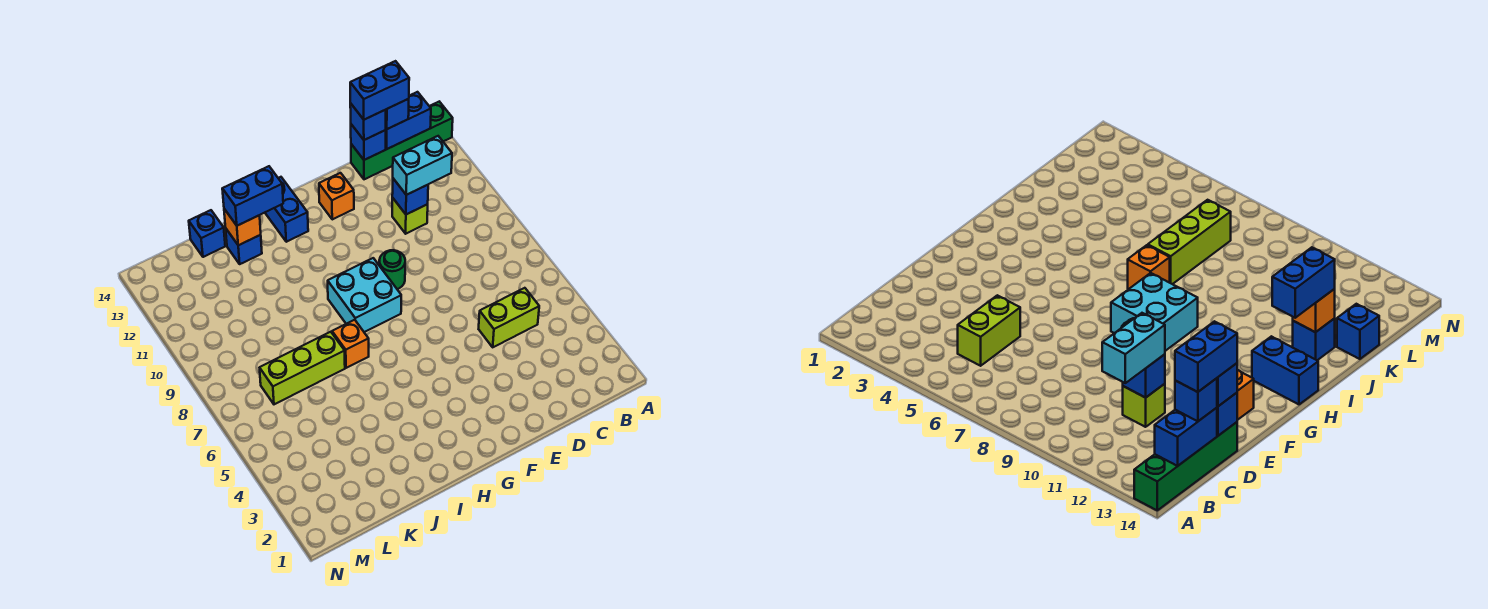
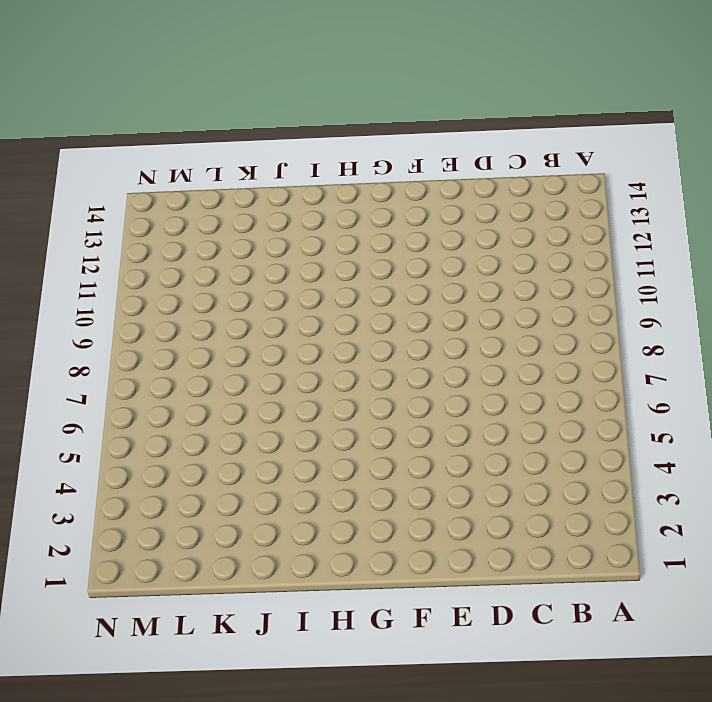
none -> green brick A14:D14 level 1
none -> lime brick C5:D5 level 1
none -> lime brick D11 level 1

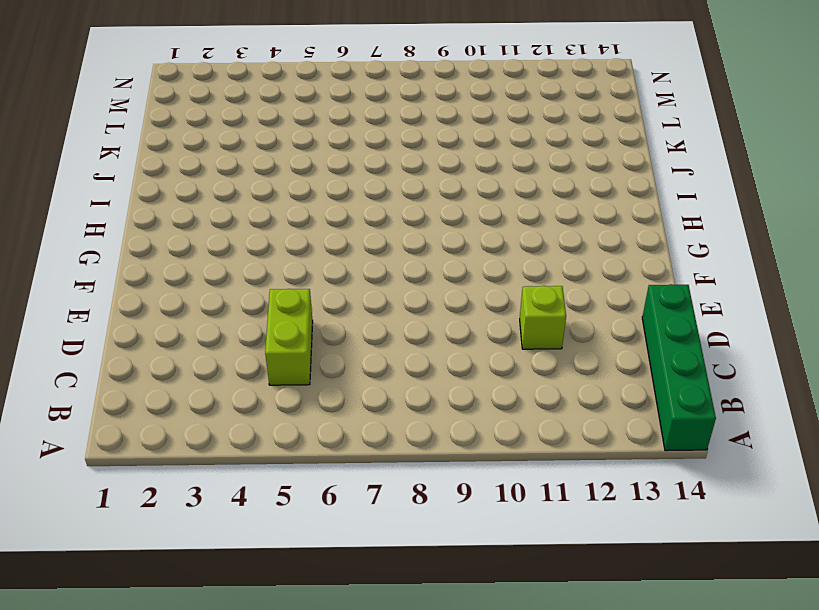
none -> green round brick F9 level 1
none -> orange brick F13 level 1
none -> cyan brick G8:H9 level 1

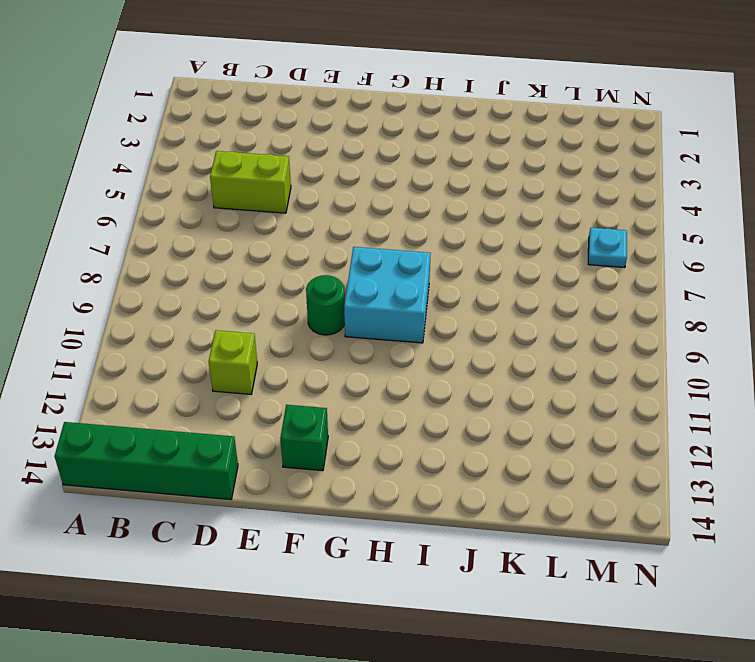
green brick F13 level 1 -> orange brick F13 level 1
cyan plate M6 level 1 -> none
none -> blue brick H13:H14 level 1
none -> orange brick I7 level 1
none -> lime brick J7:L7 level 1

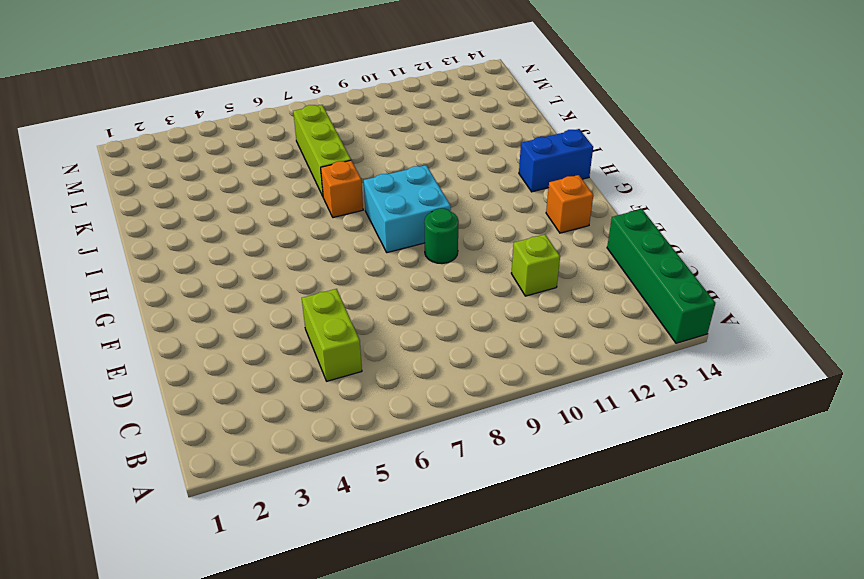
none -> blue brick J13 level 1
none -> blue brick K14 level 1
none -> blue brick B14:C14 level 2

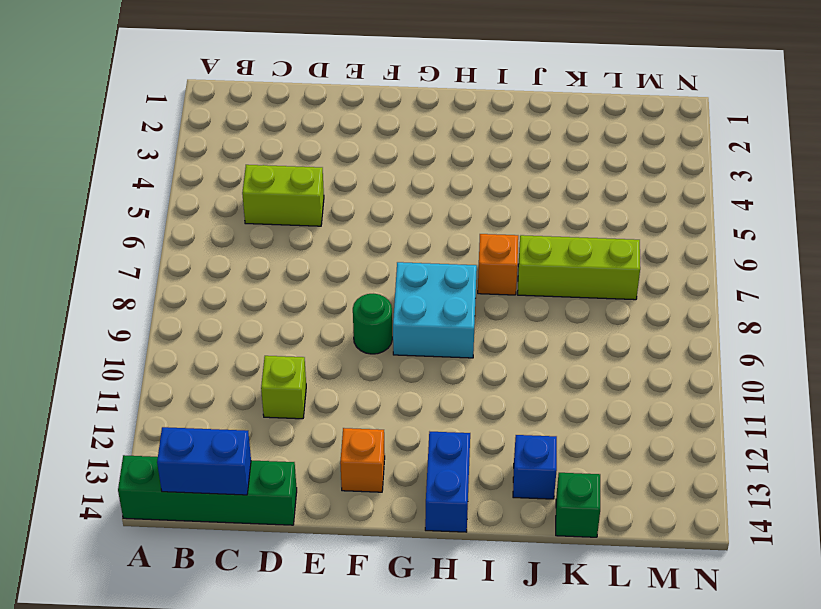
green brick K14 level 1 -> blue brick K14 level 1
none -> blue brick D11 level 2
none -> blue brick D14 level 2
none -> orange brick J13 level 2

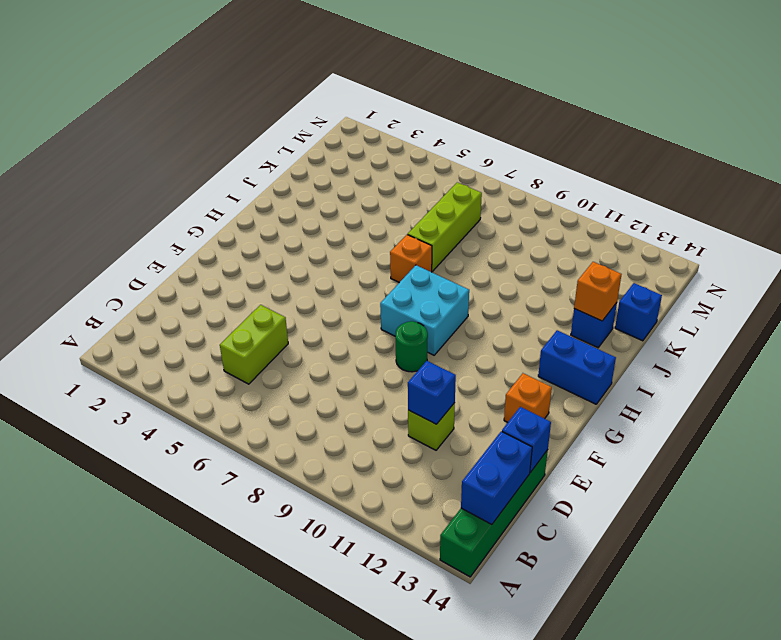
none -> cyan brick C11:D11 level 3
none -> blue brick C14 level 3
none -> blue brick D14 level 3

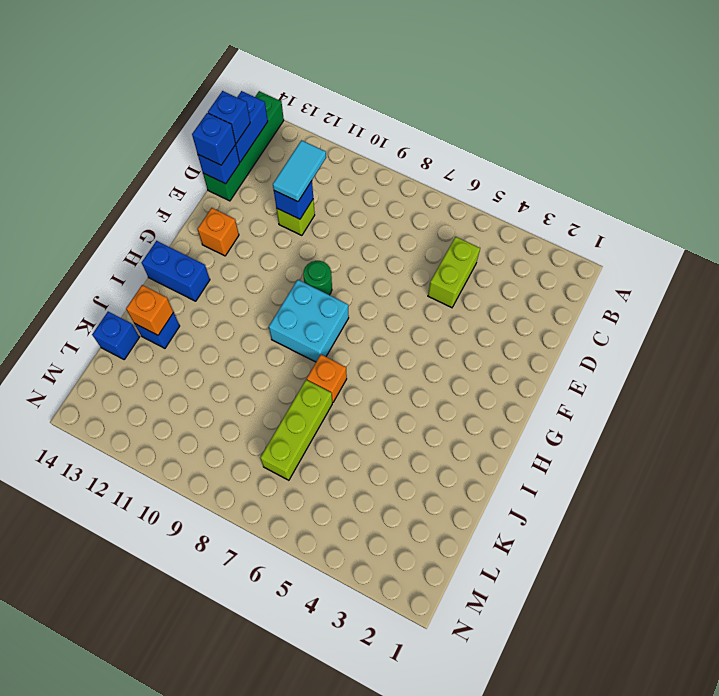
cyan tile C11:D11 level 3 -> cyan brick C11:D11 level 3
none -> blue brick I13:J13 level 3
none -> blue brick C14:D14 level 4

